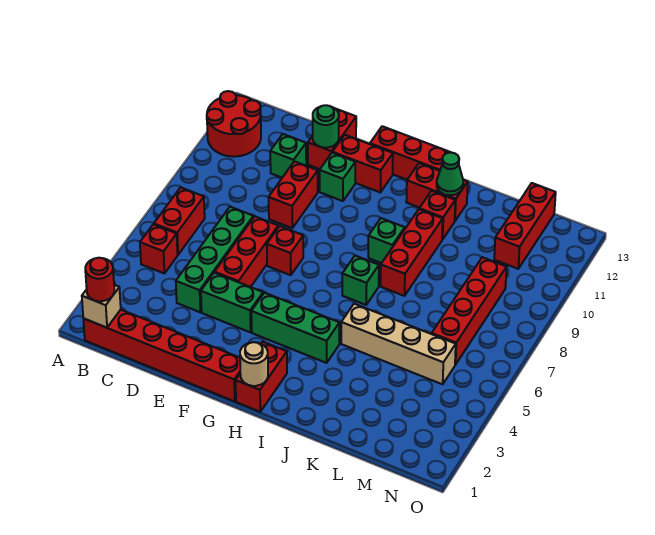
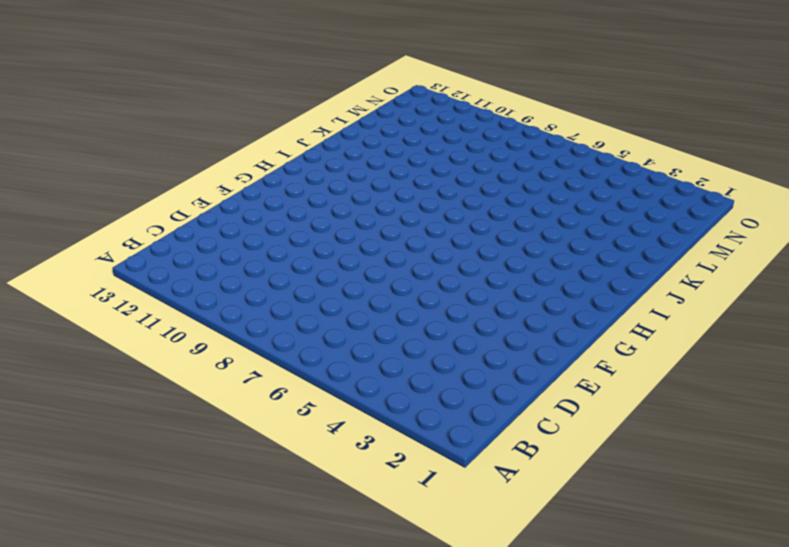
none -> red round brick A11:B12 level 1
none -> red brick B1:G1 level 1
none -> red brick B5 level 1

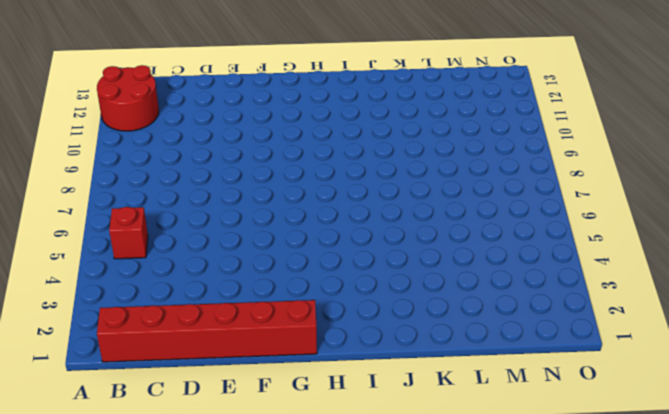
none -> red brick B6:B7 level 1
none -> green brick D4:D7 level 1
none -> green brick D11 level 1

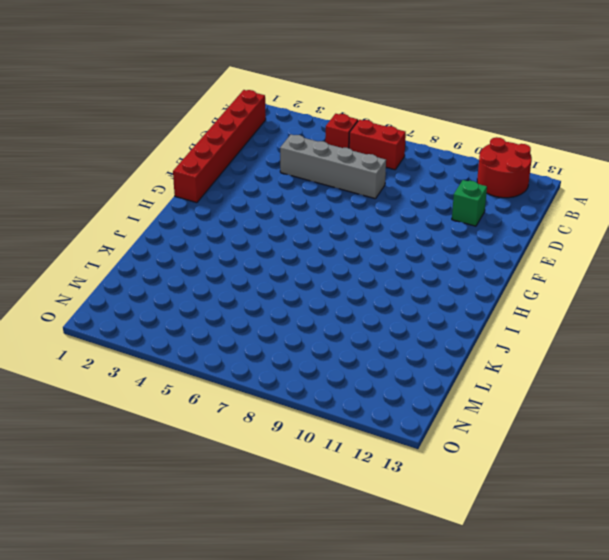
grey brick D4:D7 level 1 -> green brick D4:D7 level 1
none -> green brick E4:F4 level 1
none -> red brick E5:E7 level 1
none -> red brick E9:E10 level 1

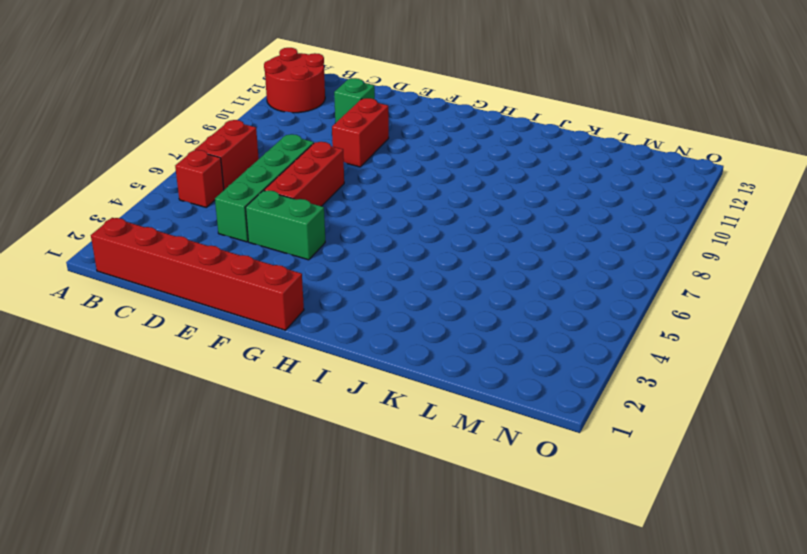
none -> red brick E12:E13 level 1
none -> red brick F7 level 1
none -> green brick F11 level 1

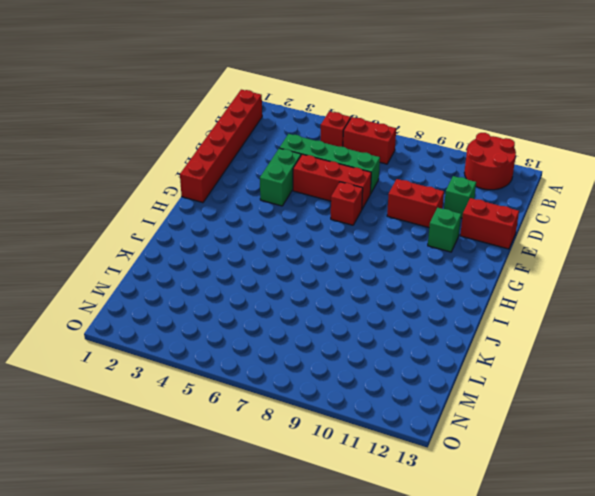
none -> red brick F12:G12 level 1
none -> green brick G4:I4 level 1
none -> red brick G13:I13 level 1

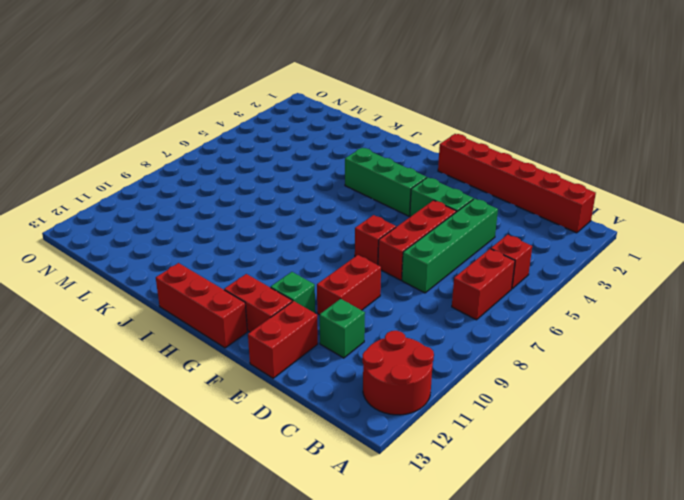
none -> red brick H1:H2 level 1
none -> green brick I7 level 1
none -> green brick I9 level 1

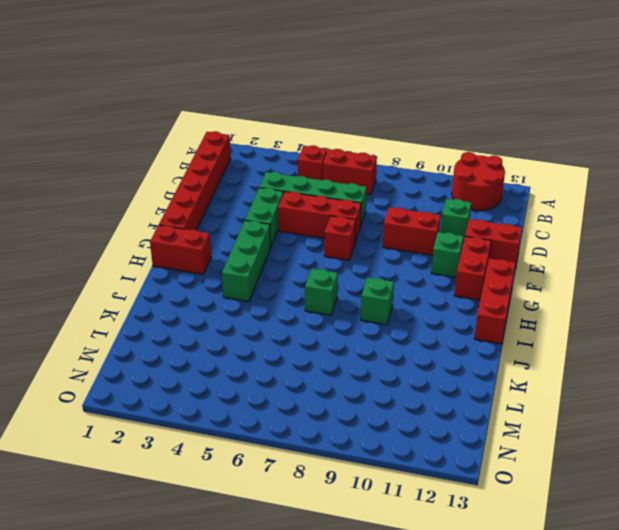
none -> red brick I12:J12 level 1
none -> tan brick J5:M5 level 1
none -> red brick J8:J10 level 1

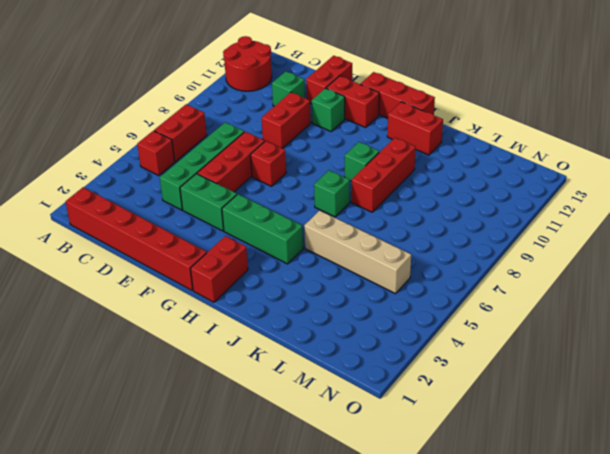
none -> red brick J11 level 1
none -> red brick M6:M9 level 1
none -> red brick M11:M13 level 1

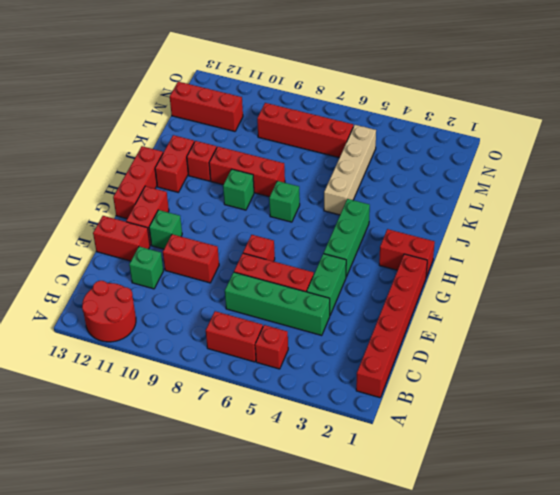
none -> tan brick B1 level 2
none -> green round brick E12 level 2
none -> tan round brick H1 level 2

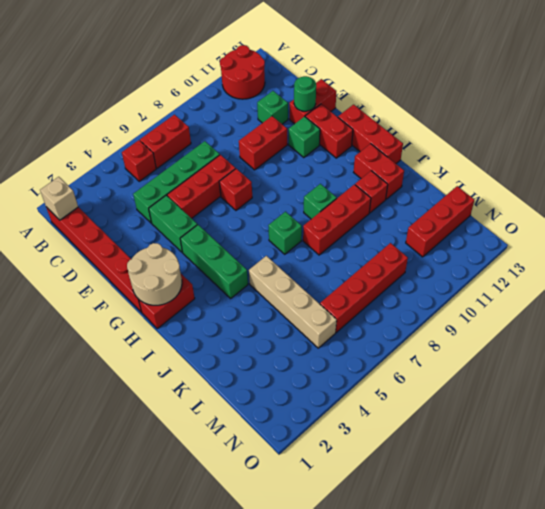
tan round brick G1:H2 level 2 -> tan round brick H1 level 2
none -> green cone J12 level 2
none -> red round brick B1 level 3

